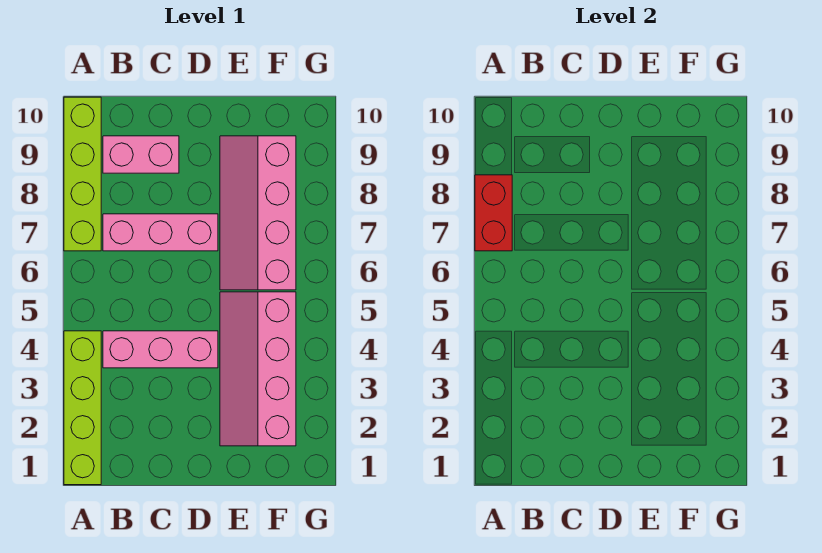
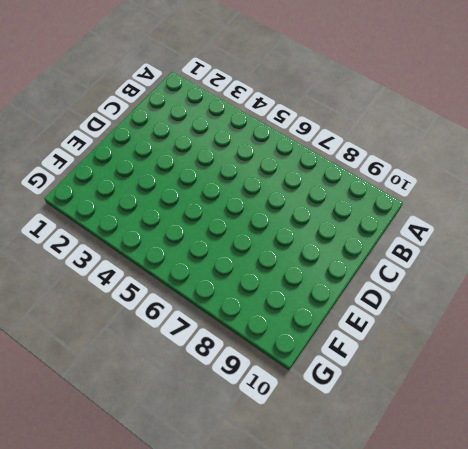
none -> lime brick A1:A4 level 1
none -> lime brick A7:A10 level 1

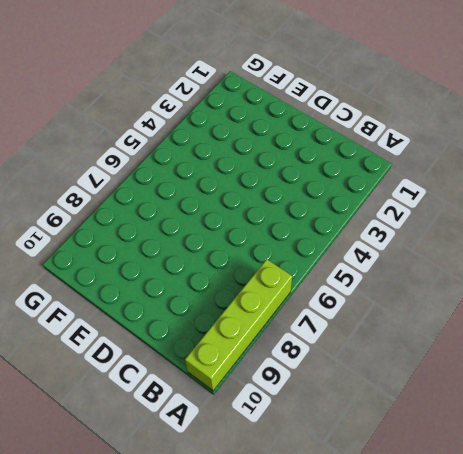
none -> lime brick A1:A4 level 1
none -> pink brick B4:D4 level 1

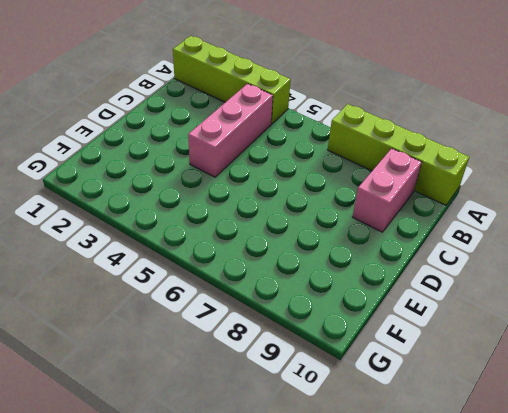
none -> pink brick B7:D7 level 1
none -> pink slope E2:F5 level 1 top F

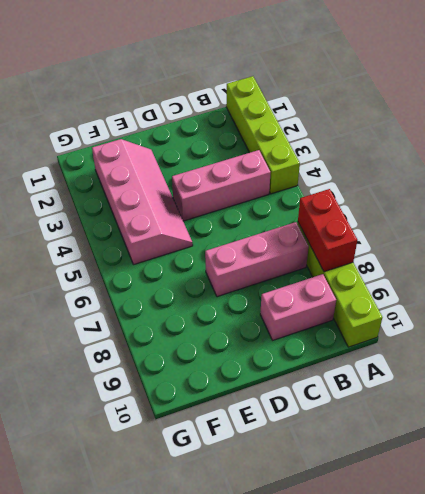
none -> pink slope E6:F9 level 1 top F

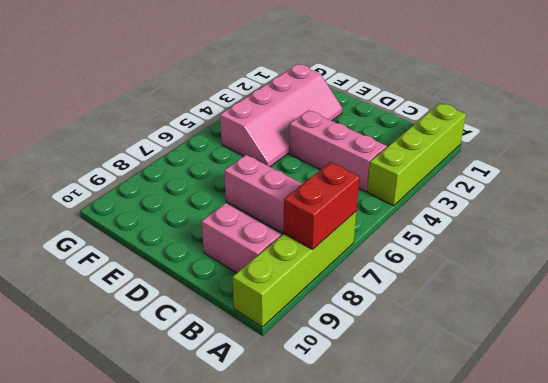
none -> pink slope E6:F9 level 1 top F

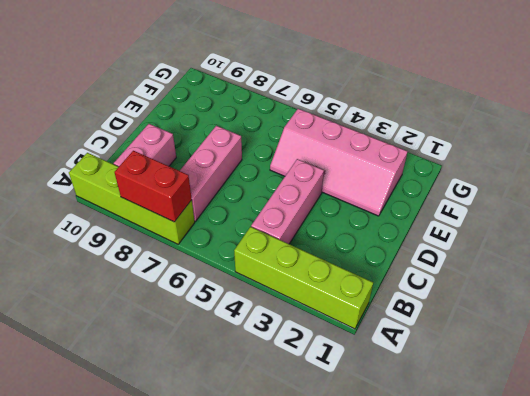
none -> pink slope E6:F9 level 1 top F

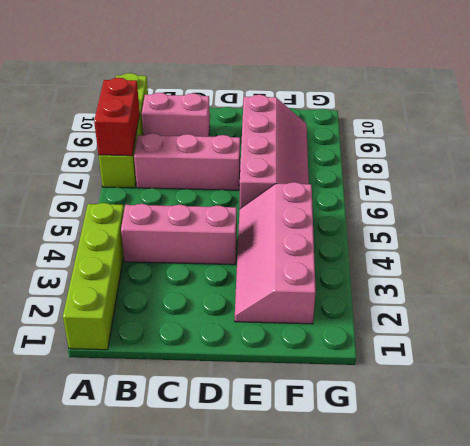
pink slope E6:F9 level 1 top E -> pink slope E6:F9 level 1 top F

